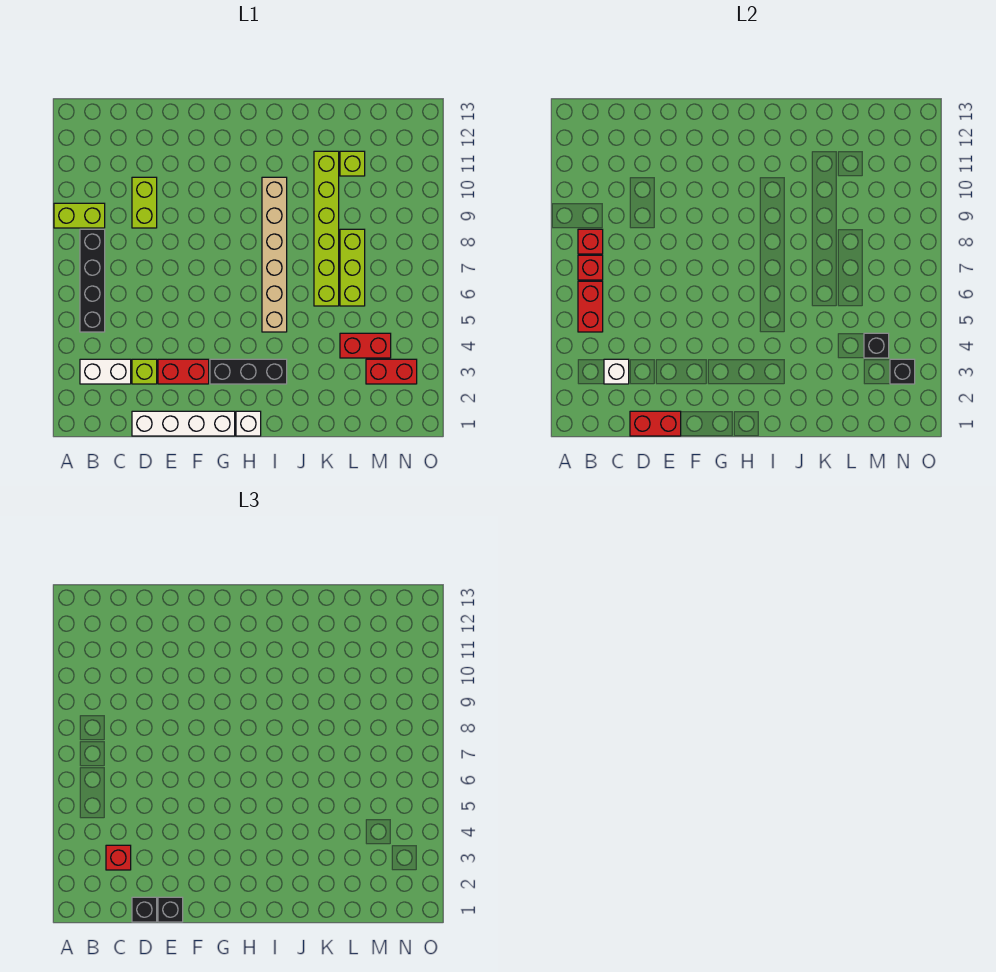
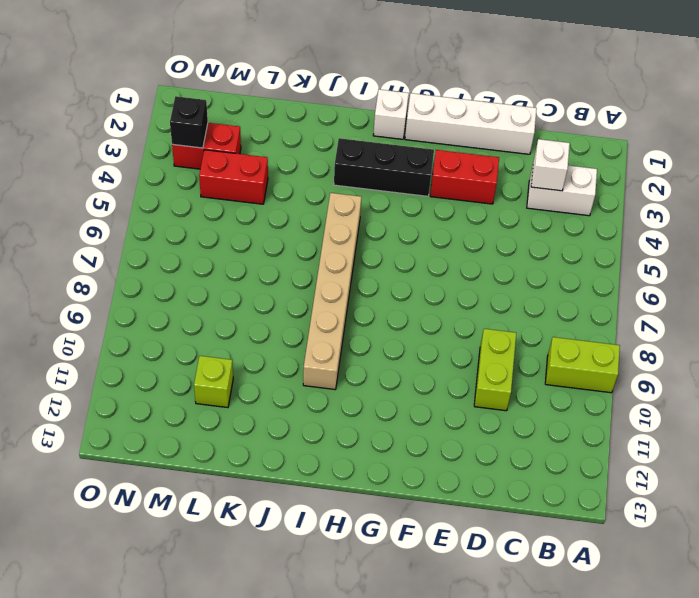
none -> black brick B5:B8 level 1
none -> lime brick D3 level 1
none -> lime brick K6:K11 level 1

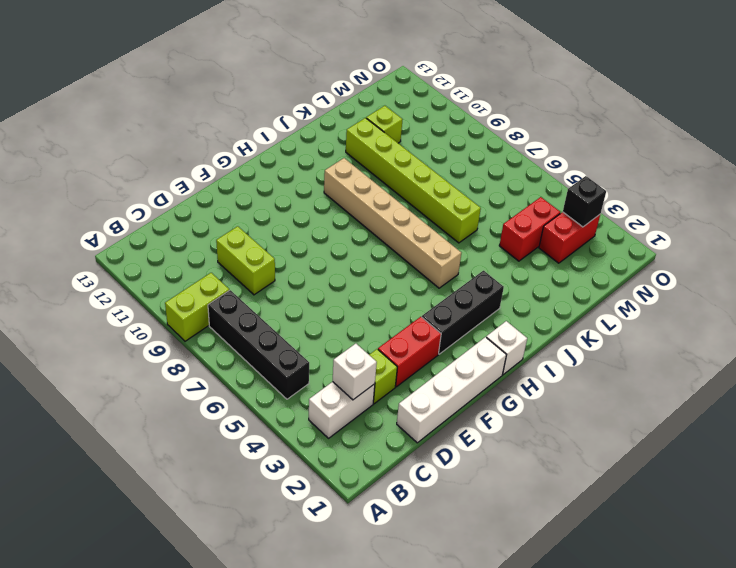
none -> lime brick L6:L8 level 1
none -> red brick B5:B6 level 2
none -> red brick B7 level 2

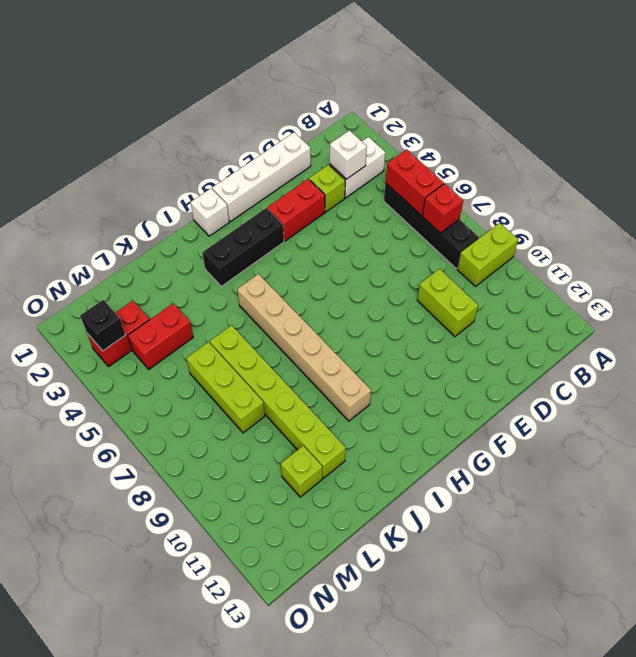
none -> red brick B8 level 2
none -> red brick D1:E1 level 2
none -> black brick M4 level 2

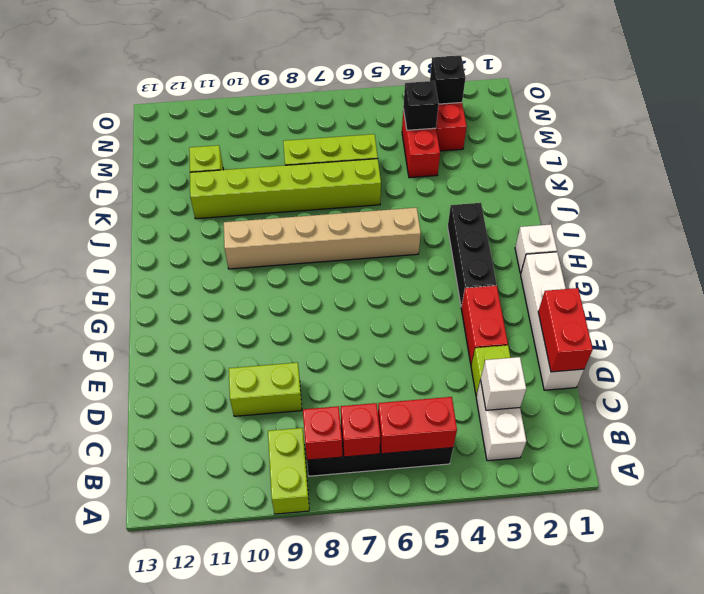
none -> red brick C3 level 3
none -> black brick D1 level 3
none -> black brick E1 level 3

